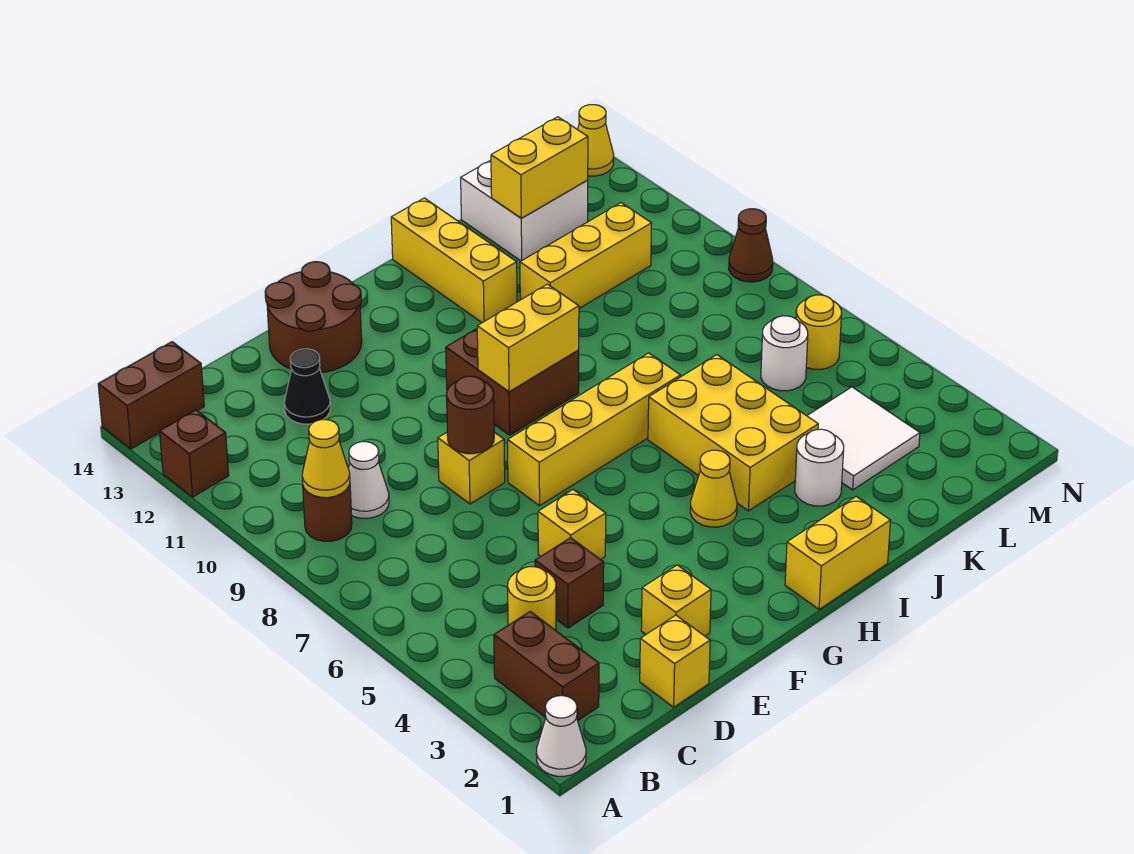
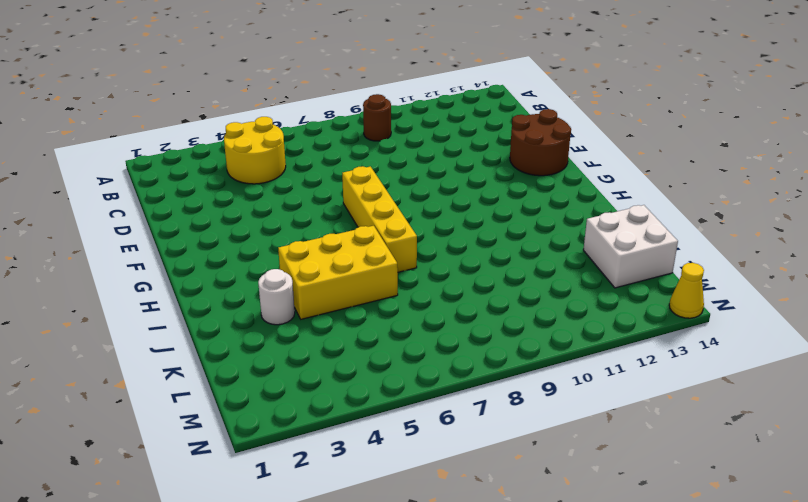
yellow round brick B4:C5 level 1 -> yellow round brick C4 level 1
none -> white cone A1 level 1
none -> brown brick A12 level 1
none -> brown brick A14:B14 level 1
none -> brown brick B2:B3 level 1

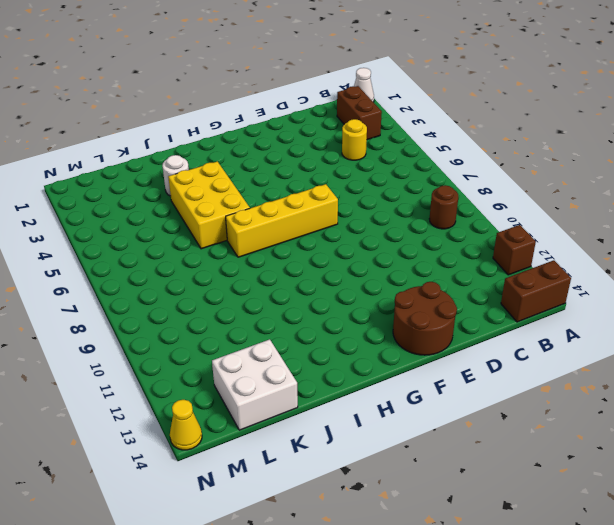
none -> white cone C9 level 1
none -> yellow brick D1 level 1
none -> brown brick D4 level 1
none -> black cone D12 level 1

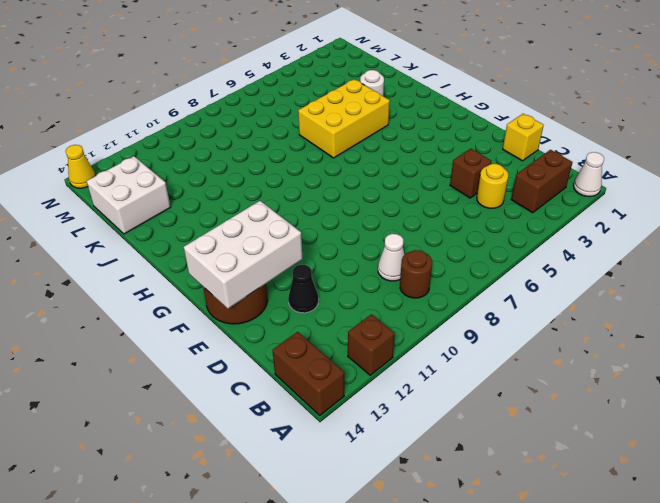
white brick E12:F14 level 2 -> none
none -> yellow brick E2 level 1
none -> yellow brick E5 level 1
none -> yellow brick E8 level 1
none -> yellow brick F7:I7 level 1

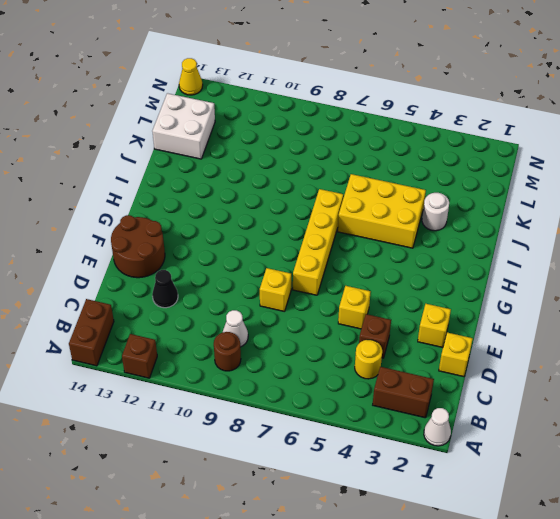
none -> brown brick G9:H10 level 1
none -> yellow brick H1:I1 level 1
none -> yellow cone H4 level 1
none -> yellow brick I12:I14 level 1

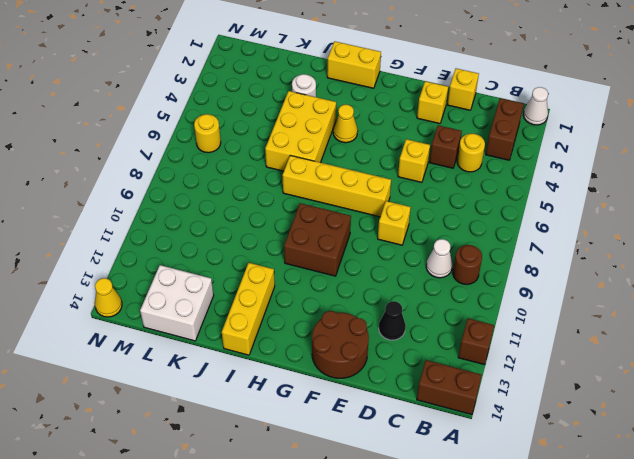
none -> yellow brick J11:L11 level 1
none -> white tile K3:L4 level 1
none -> white round brick L6 level 1
none -> brown cone N9 level 1

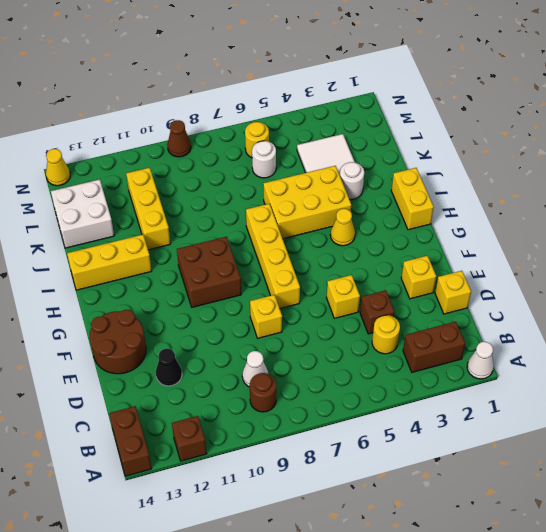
none -> yellow cone B9 level 2
none -> brown round brick E8 level 2
none -> yellow brick G9:H9 level 2
none -> yellow brick K13:L13 level 2

